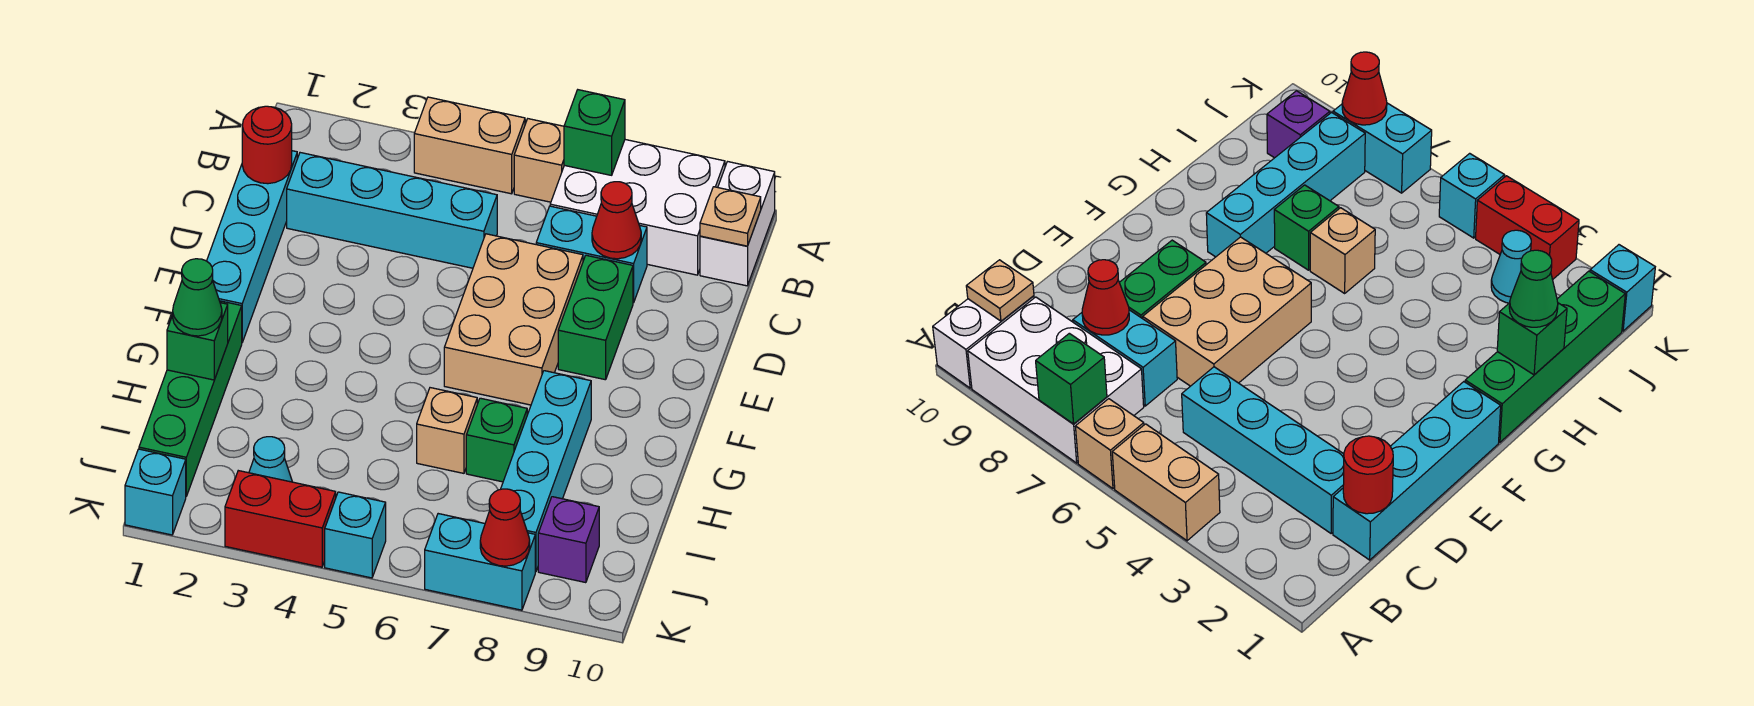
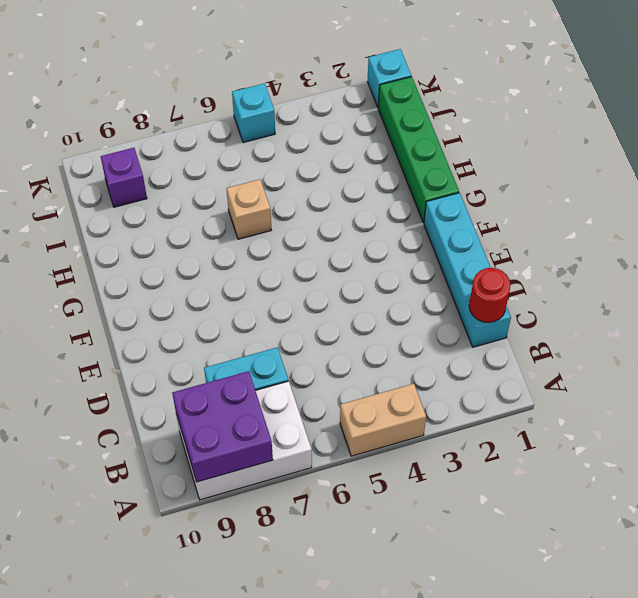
purple brick A8:B9 level 2 -> none
none -> tan brick A6 level 1
none -> white brick A10:B10 level 1
none -> cyan brick C2:C5 level 1

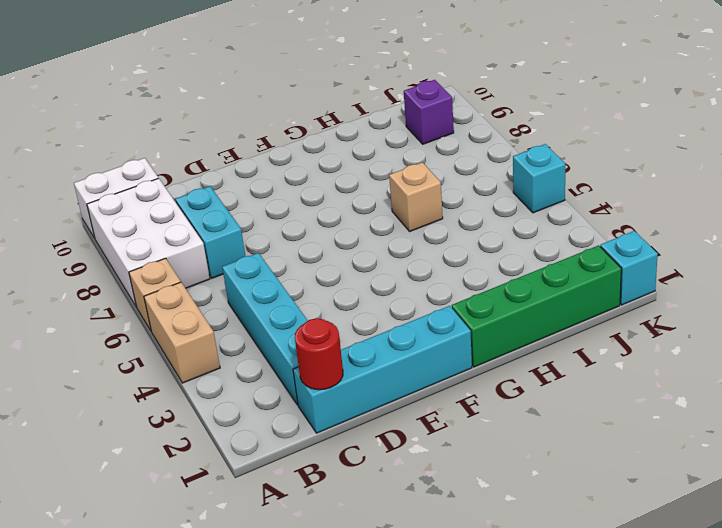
none -> tan brick D6:F7 level 1
none -> green brick D8:E8 level 1
none -> cyan brick G8:J8 level 1

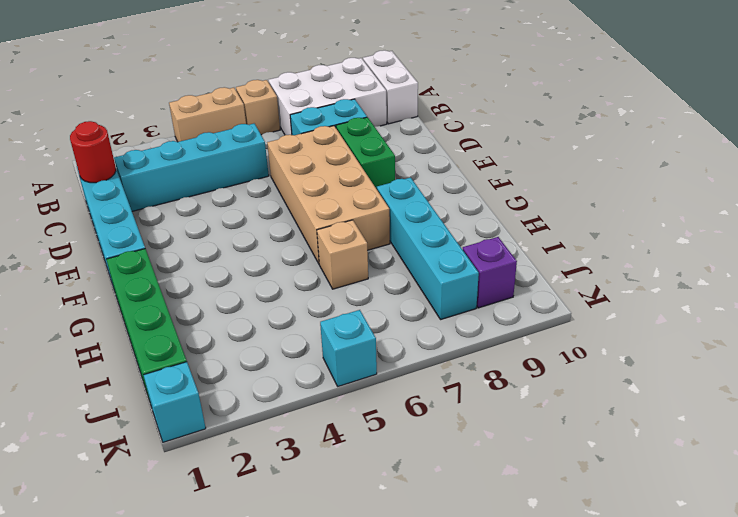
tan brick D6:G7 level 1 -> tan brick D6:F7 level 1
none -> green brick H7 level 1
none -> cyan cone J3 level 1
none -> red brick K3:K4 level 1

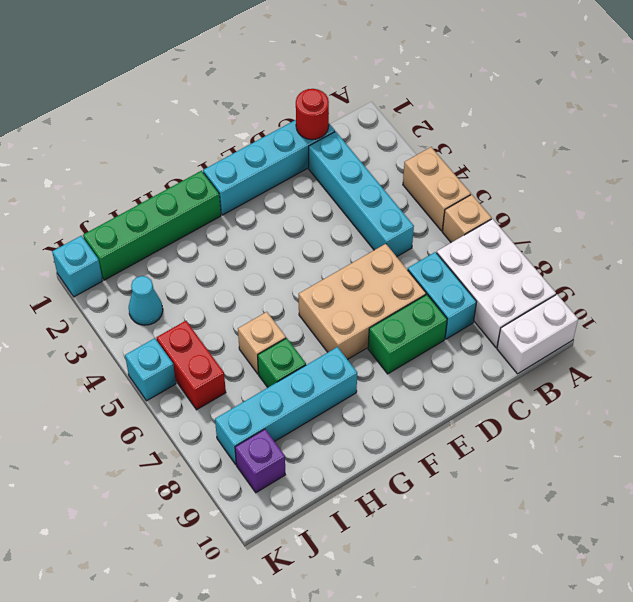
red brick J5:J6 level 1 -> red brick K3:K4 level 1
none -> cyan brick K7:K8 level 1
none -> green brick A7 level 2
none -> tan plate B10 level 2

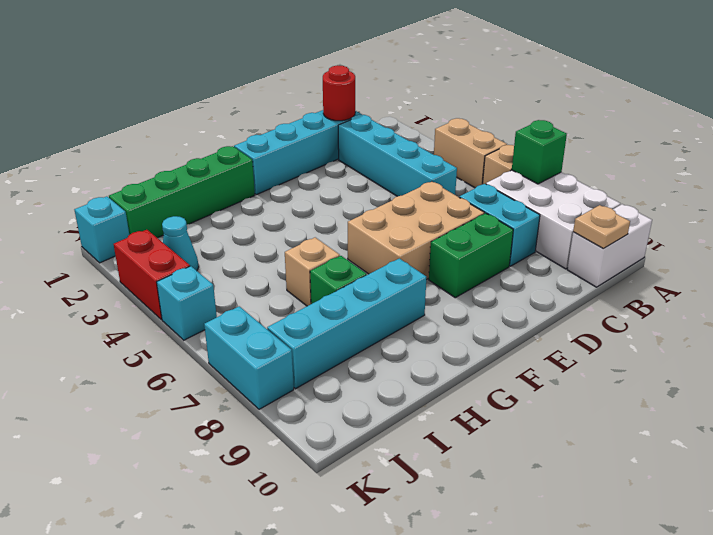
none -> purple brick J9 level 1
none -> red cone C8 level 2
none -> green brick H1 level 2

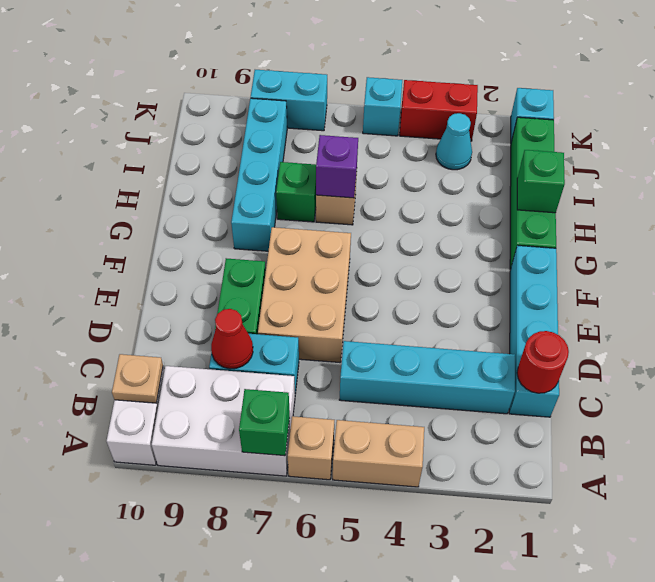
purple brick H6 level 2 -> purple brick J9 level 1
none -> red cone K8 level 2
none -> green cone H1 level 3

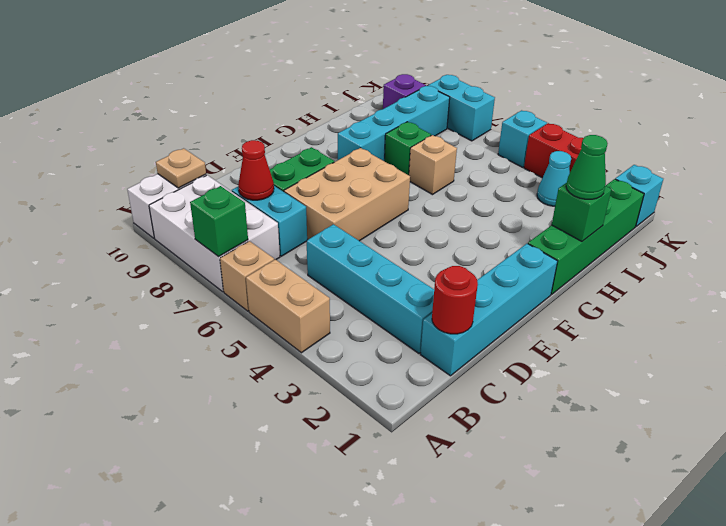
none -> red cone K8 level 2

